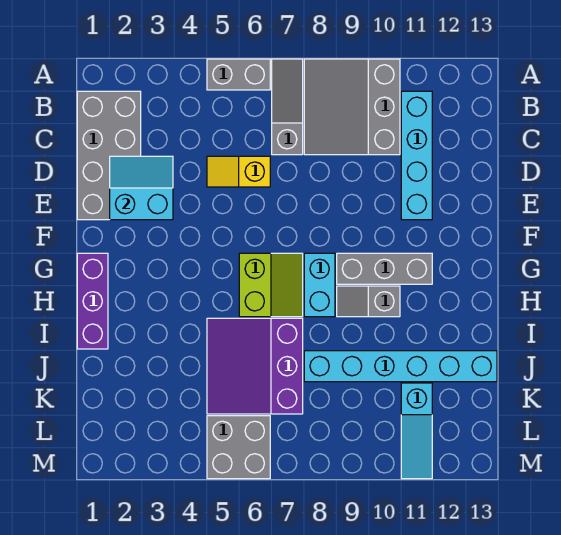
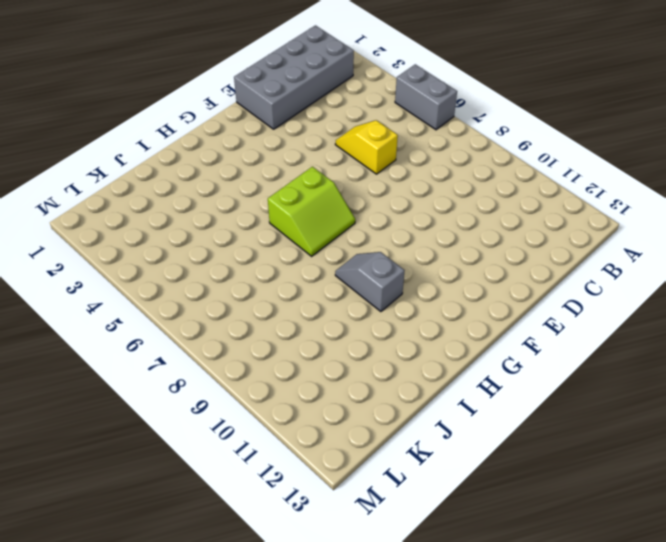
none -> grey slope A7:C7 level 1 top C
none -> grey slope A8:C10 level 1 top 10
none -> cyan brick B11:E11 level 1

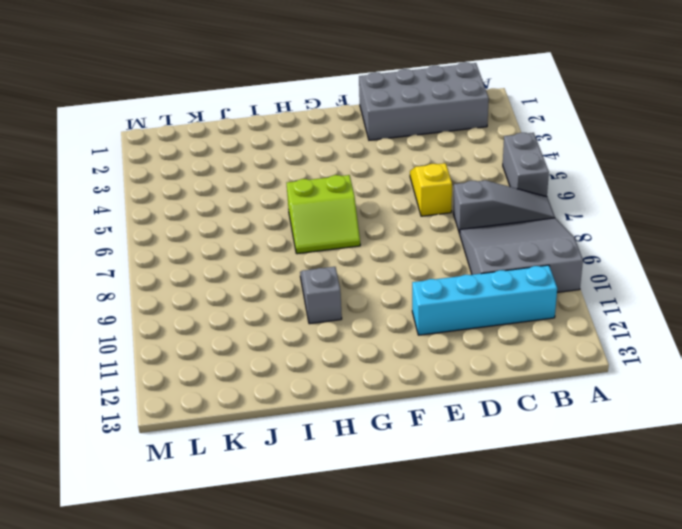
none -> purple brick G1:I1 level 1
none -> cyan brick G8:H8 level 1
none -> grey brick G9:G11 level 1

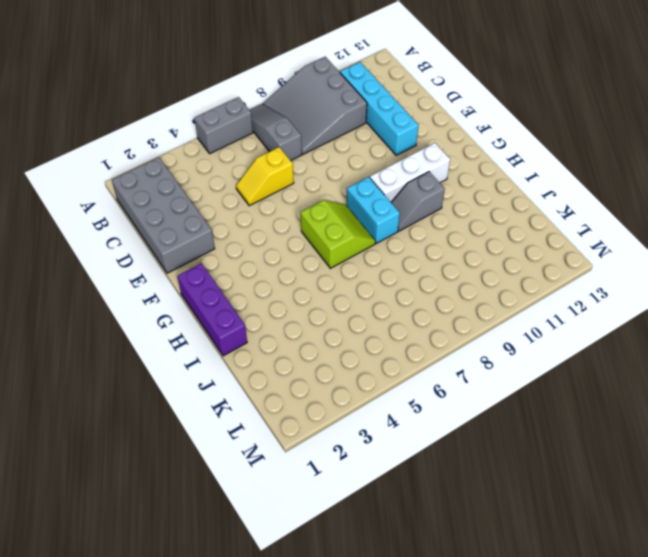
white brick G9:G11 level 1 -> grey brick G9:G11 level 1
none -> purple slope I5:K7 level 1 top 7
none -> cyan brick J8:J13 level 1
none -> cyan slope K11:M11 level 1 top K

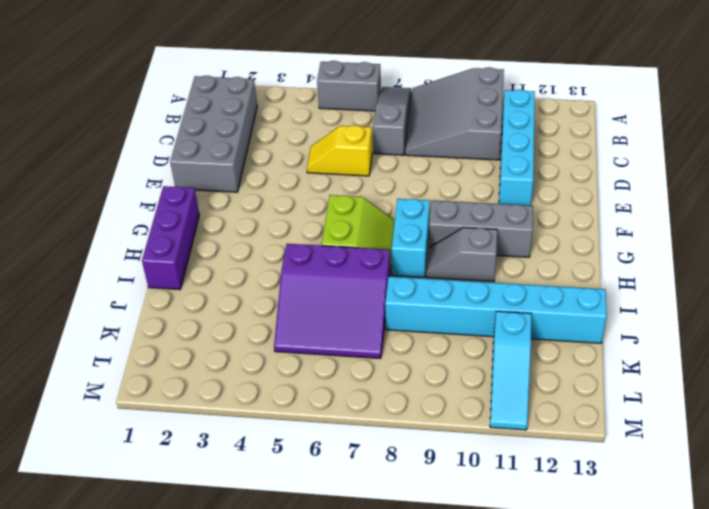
purple slope I5:K7 level 1 top I -> purple slope I5:K7 level 1 top 7
none -> grey brick L5:M6 level 1
none -> cyan slope D2:E3 level 2 top E

